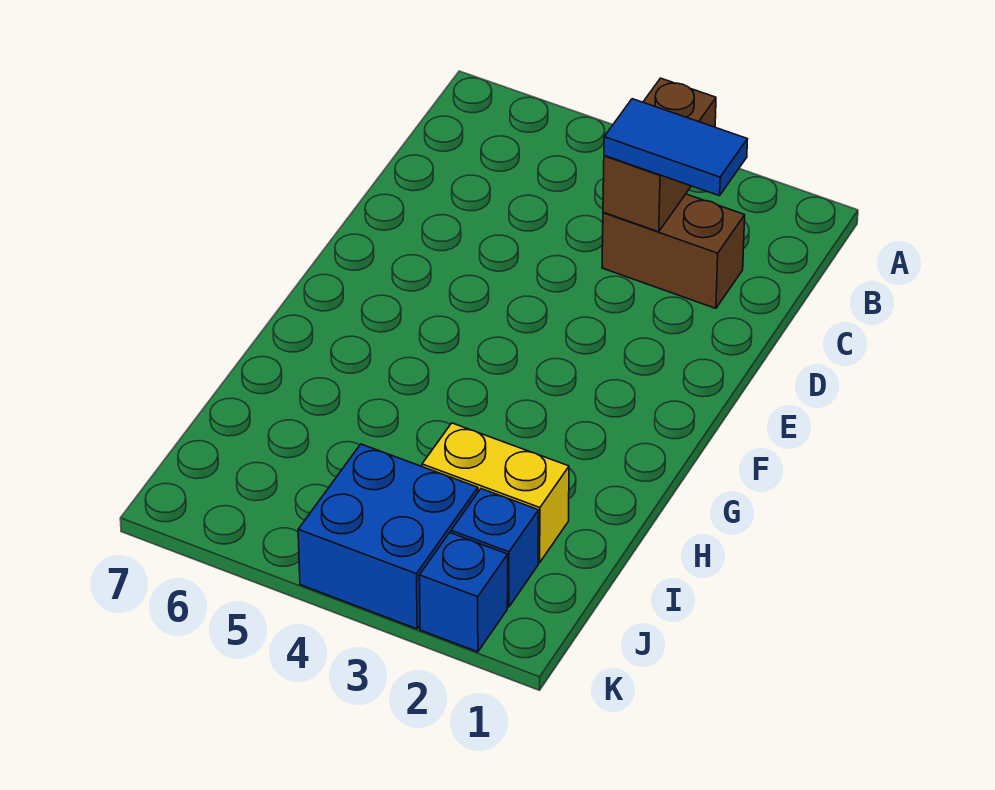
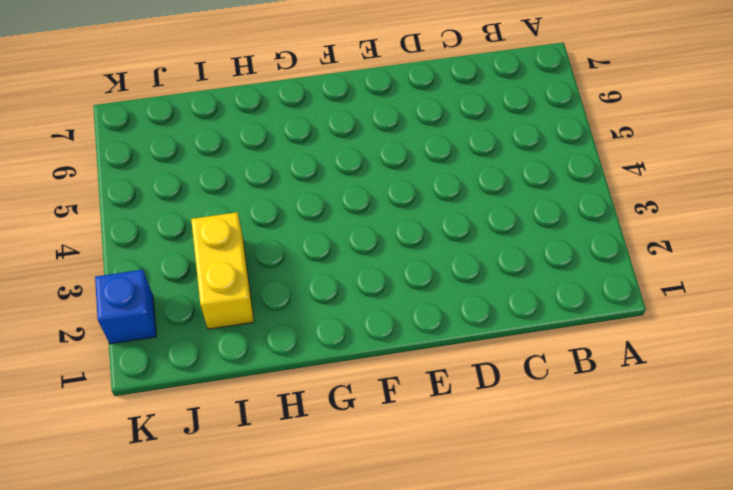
none -> brown brick C2:C3 level 1
none -> blue brick J2 level 1

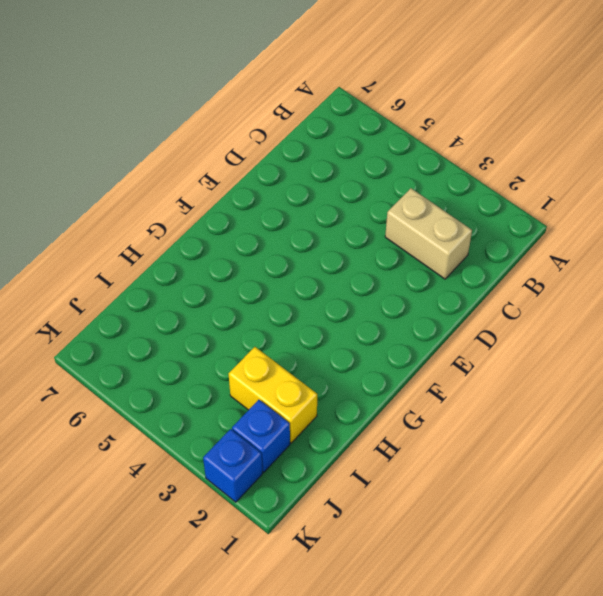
tan brick C2:C3 level 1 -> brown brick C2:C3 level 1
none -> blue brick J3:K4 level 1
none -> brown brick B3:C3 level 2

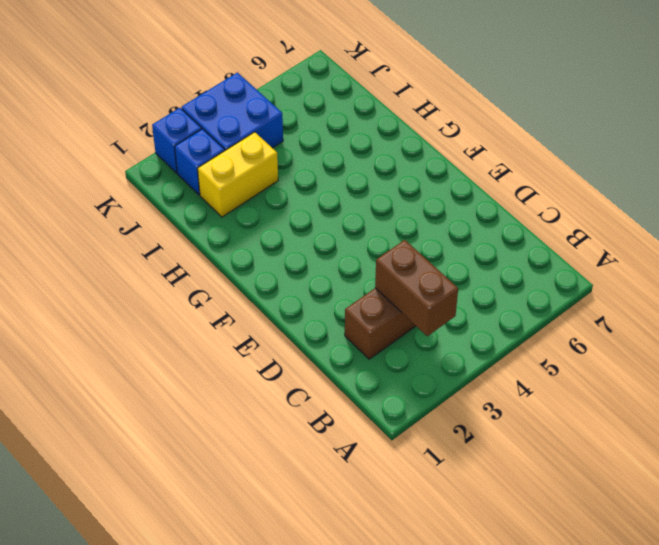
none -> blue tile C2:C3 level 3

